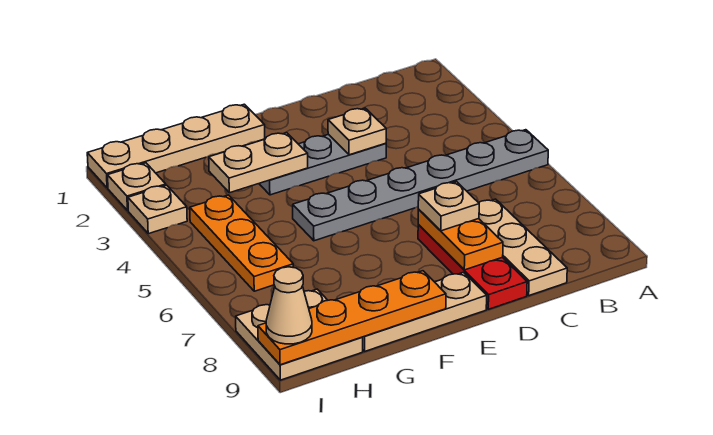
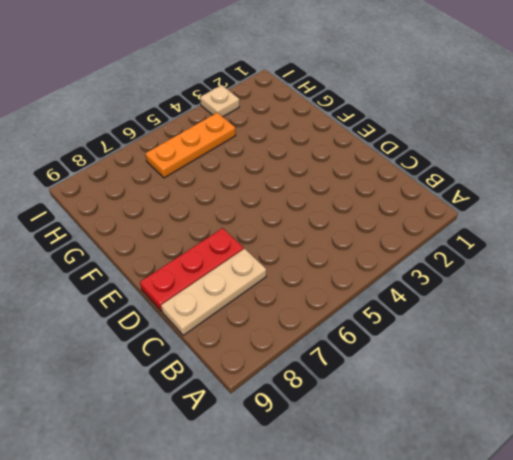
none -> grey plate A5:F5 level 1
none -> grey plate D3:F3 level 1
none -> tan plate E9:G9 level 1

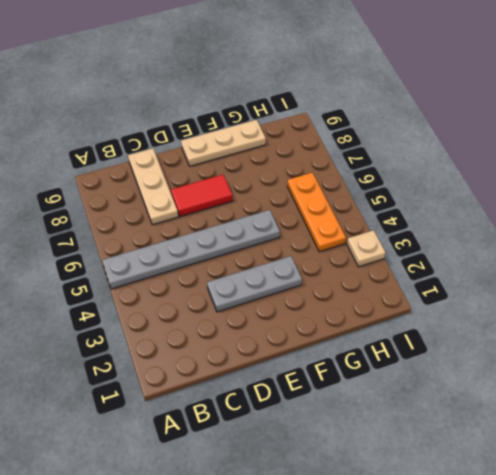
red tile D7:E7 level 1 -> red plate D7:D9 level 1
none -> tan plate F1:I1 level 1
none -> tan plate H8:I9 level 1
none -> tan plate I2 level 1

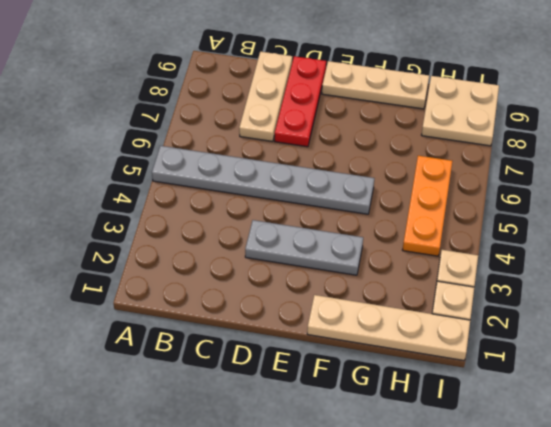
none -> tan plate D3 level 2
none -> orange plate D7:D8 level 2
none -> tan plate F3:G3 level 2

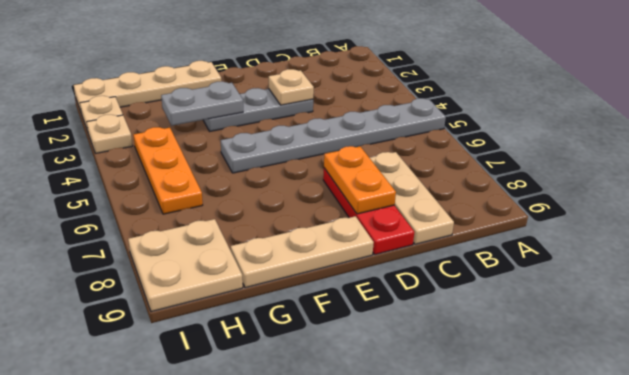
grey plate F3:G3 level 2 -> tan plate F3:G3 level 2
none -> orange plate F9:I9 level 2
none -> tan plate D7 level 3
none -> tan cone I9 level 3

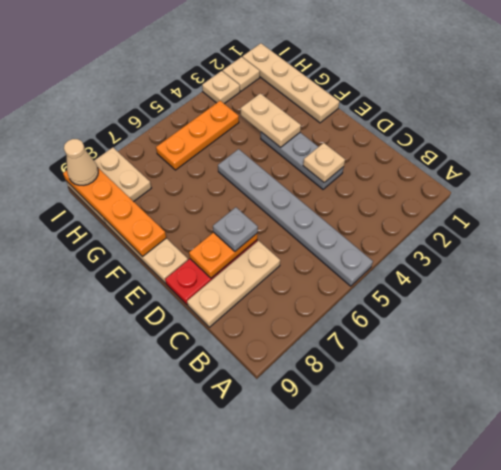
grey plate D7 level 3 -> tan plate D7 level 3

